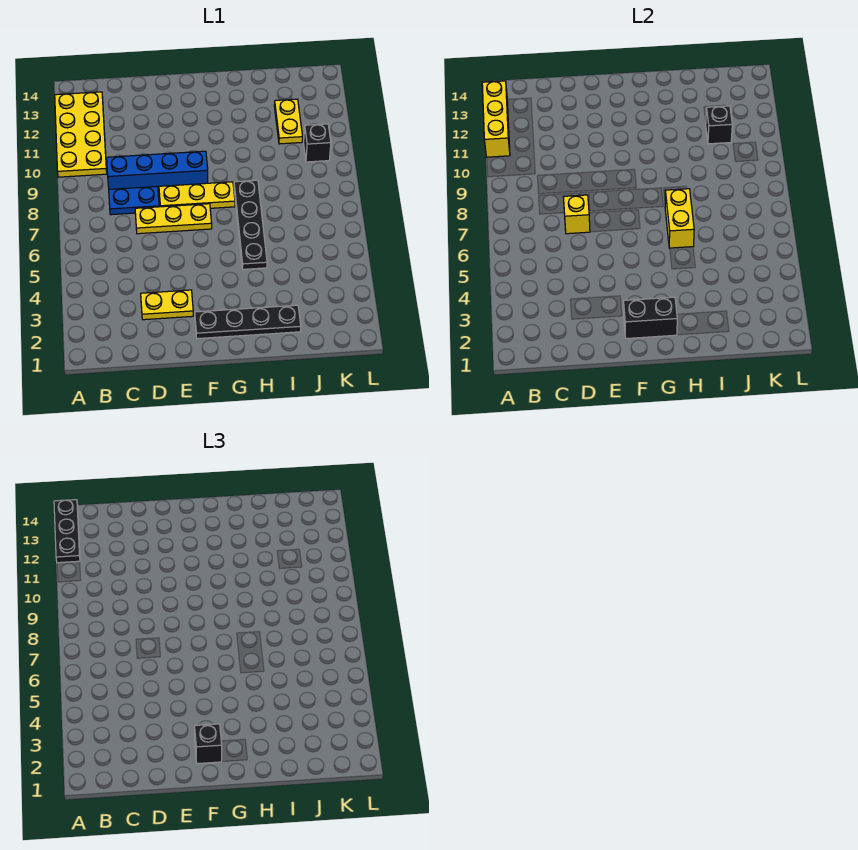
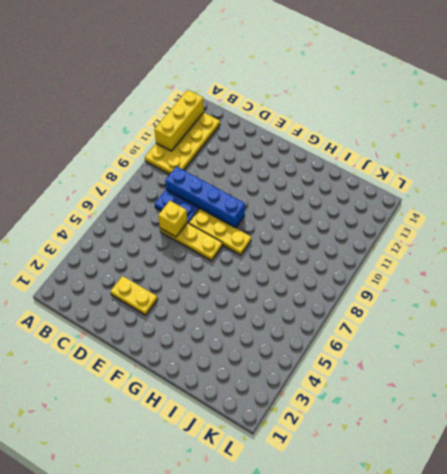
none -> black plate F2:I2 level 1
none -> black plate H5:H8 level 1
none -> yellow plate J11:J12 level 1

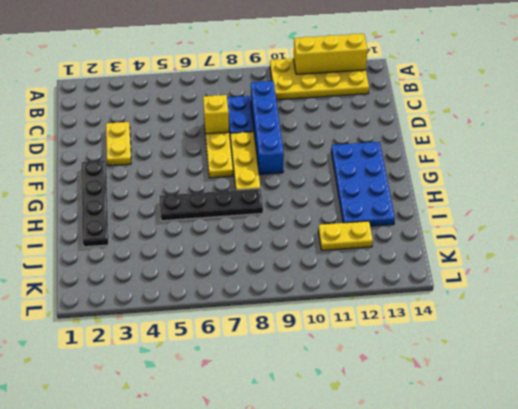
blue plate F12:I13 level 1 -> none
none -> black brick K10 level 1
none -> black brick F2:G2 level 2
none -> yellow brick H6:H7 level 2

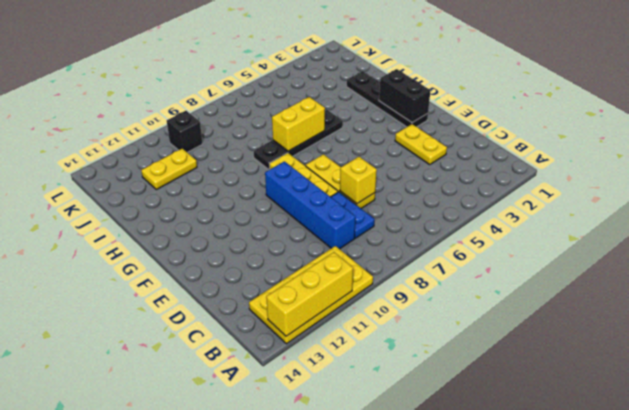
none -> black brick J11 level 2
none -> black plate A12:A14 level 3
none -> black brick F2 level 3

